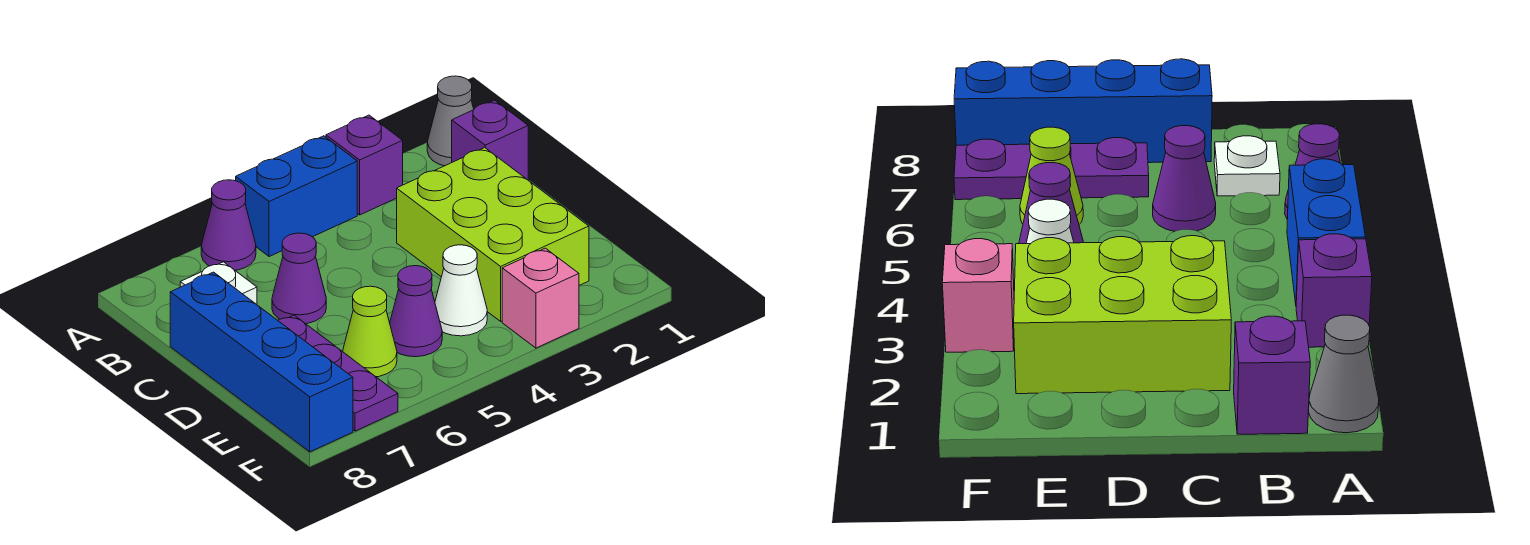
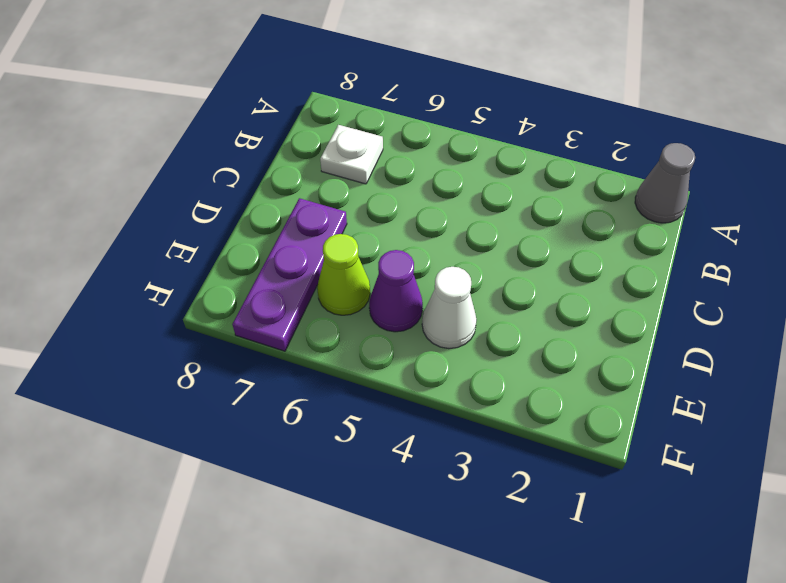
none -> purple brick A3 level 1
none -> blue brick A4:A5 level 1
none -> purple cone A6 level 1

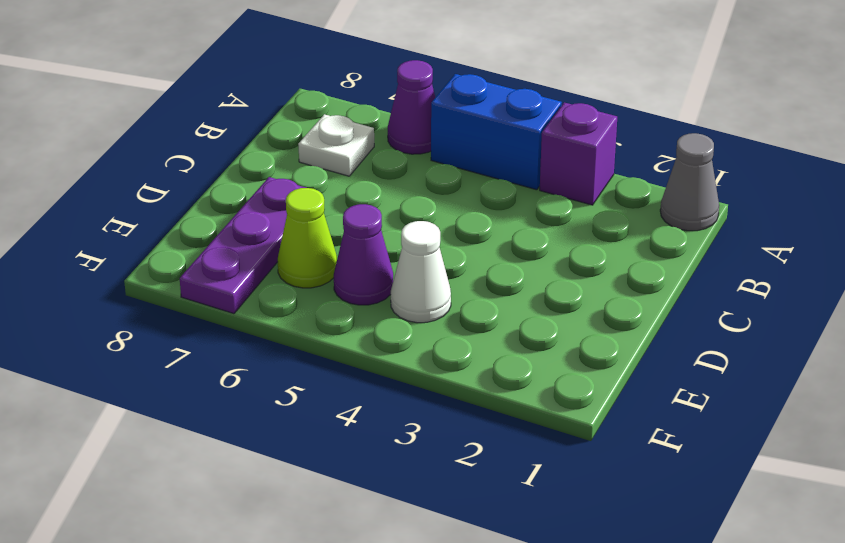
none -> purple brick B1 level 1
none -> lime brick C2:E3 level 1
none -> purple cone C6 level 1

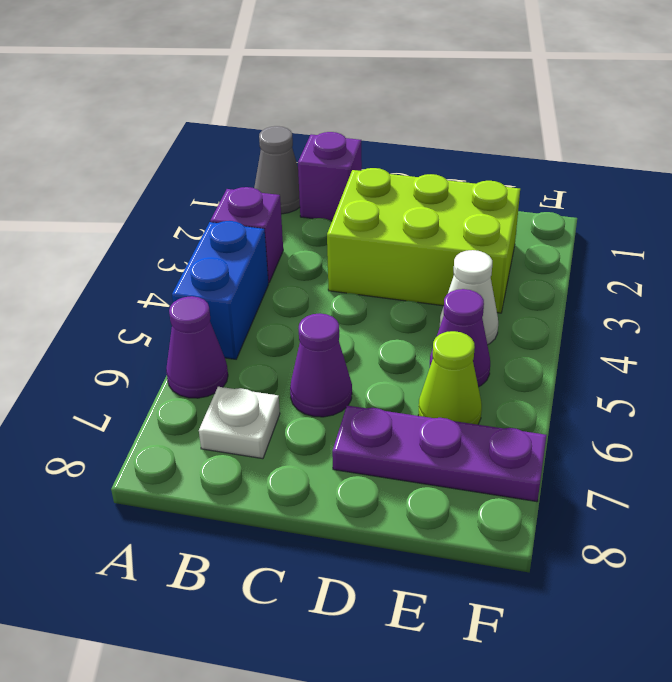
none -> blue brick C8:F8 level 1
none -> pink brick F3 level 1

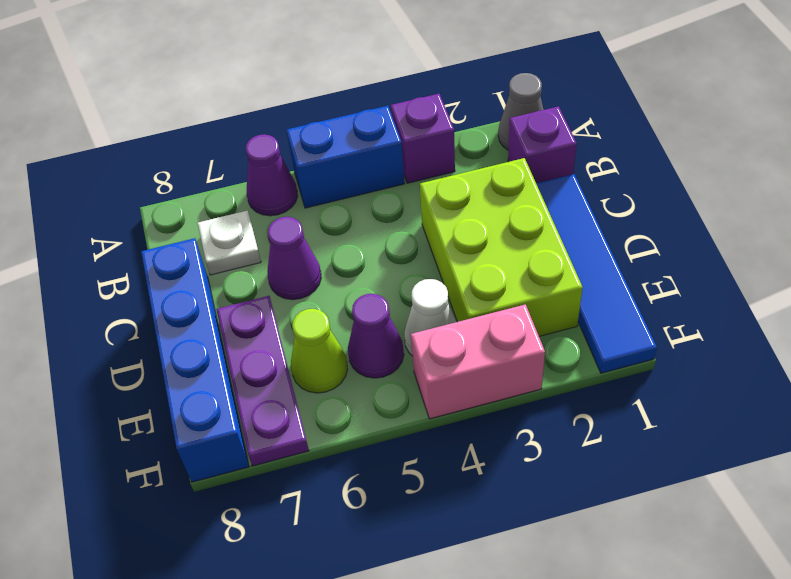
blue tile C1:F1 level 1 -> none
pink brick F3:F4 level 1 -> pink brick F3 level 1

